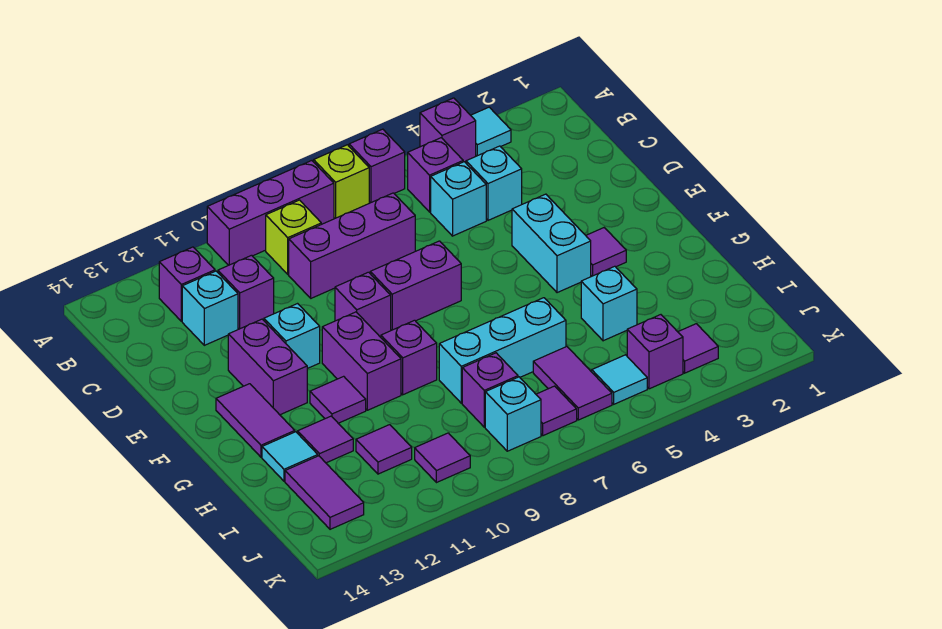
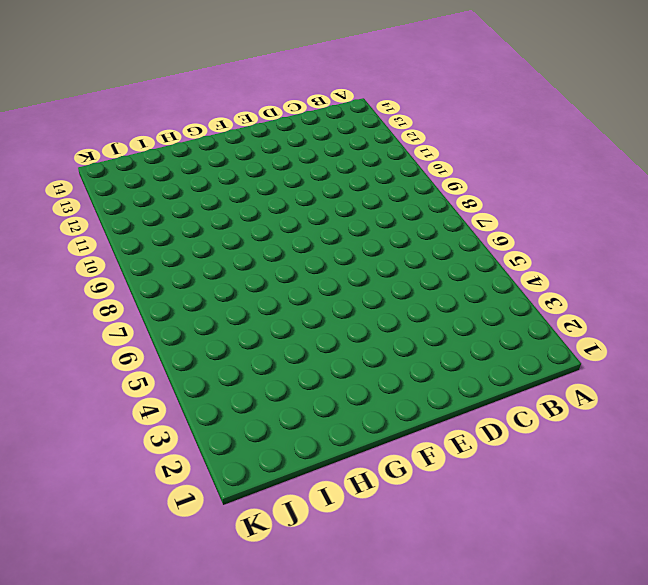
none -> cyan tile A3 level 1
none -> purple brick A4 level 1
none -> purple brick A6 level 1
none -> lime brick A7 level 1

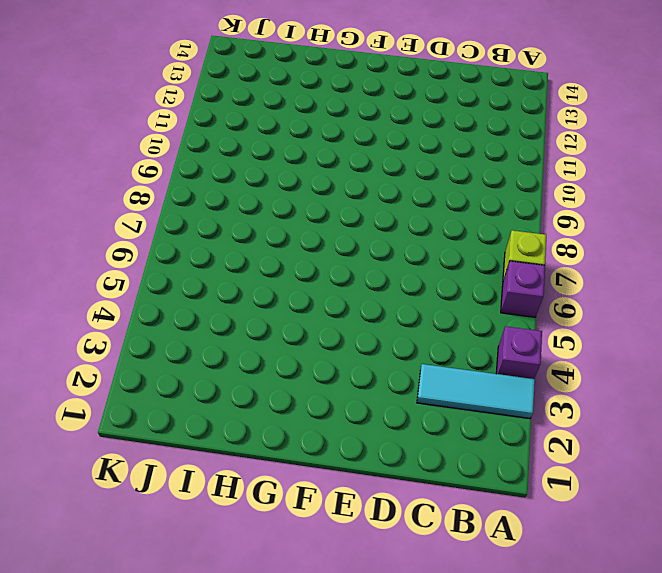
cyan tile A3:C3 level 1 -> cyan tile A3 level 1
none -> purple brick A8:A10 level 1
none -> purple brick B5 level 1
none -> lime brick B9 level 1
none -> purple brick B12 level 1

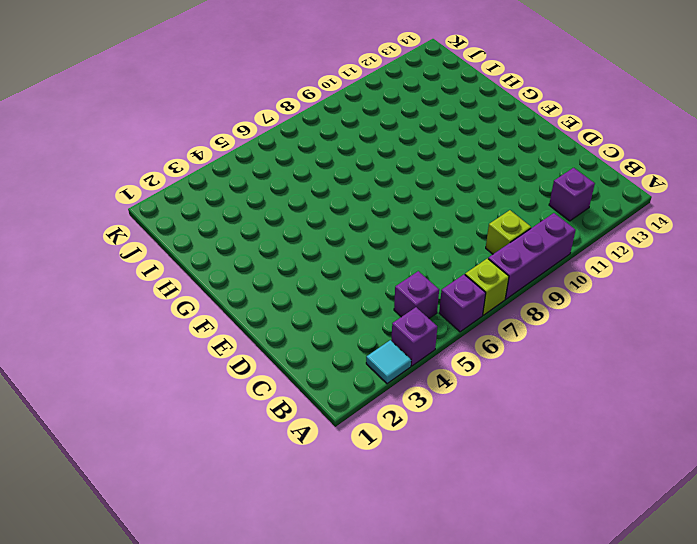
none -> cyan brick C4 level 1
none -> cyan brick C5 level 1
none -> purple brick C7:C9 level 1
none -> purple brick C11 level 1

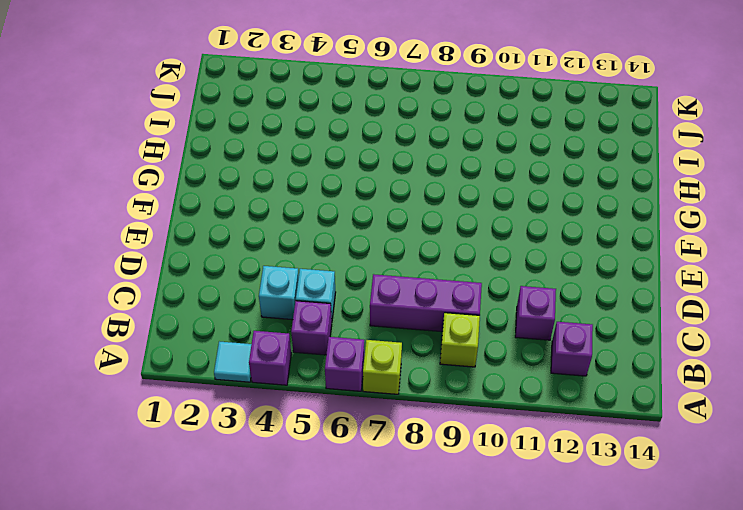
none -> purple brick A8:A10 level 1
none -> cyan brick C12 level 1
none -> cyan brick E4:F4 level 1
none -> purple brick E7:E8 level 1

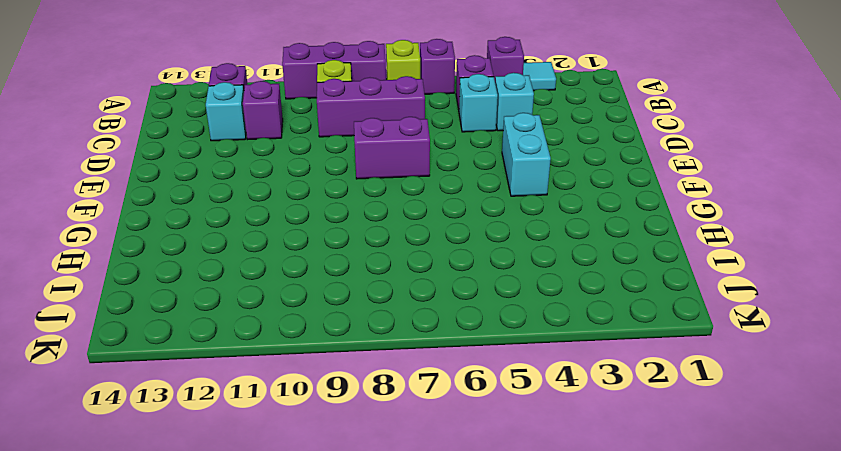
none -> purple brick E9 level 1
none -> cyan brick E11 level 1
none -> purple brick E12:F12 level 1
none -> purple tile F3 level 1

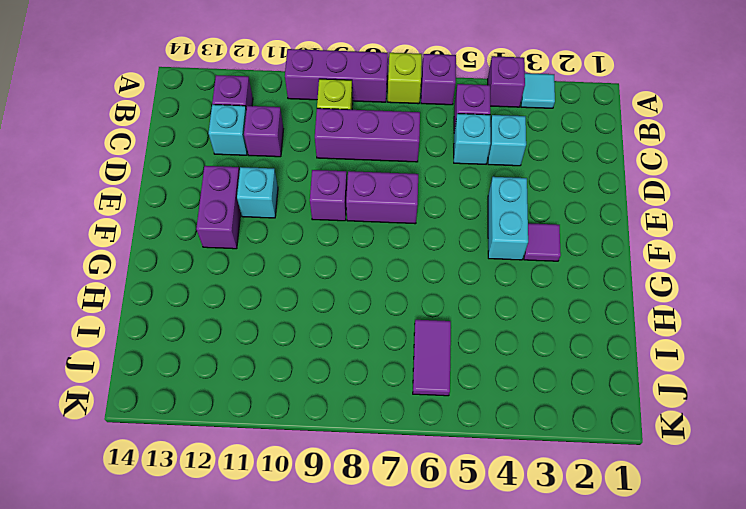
none -> purple brick F10:G10 level 1
none -> purple tile F13:G13 level 1
none -> purple brick G9 level 1
none -> purple tile G11 level 1

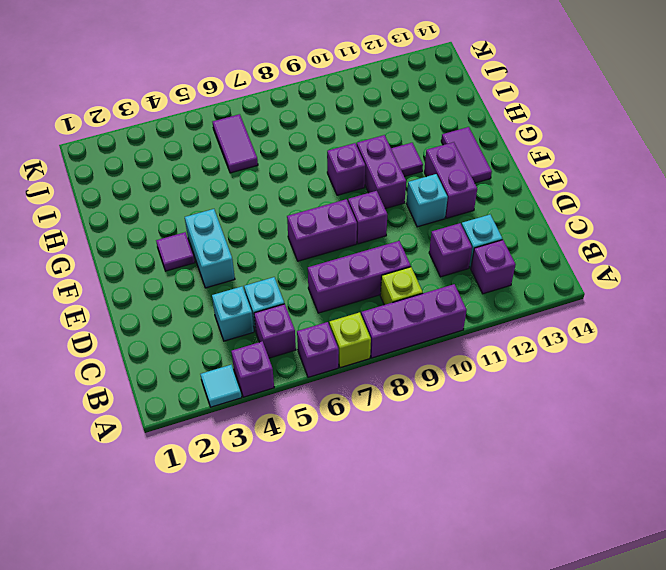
none -> cyan brick H4 level 1
none -> cyan brick H6:H8 level 1
none -> purple tile H12 level 1
none -> cyan tile H13 level 1

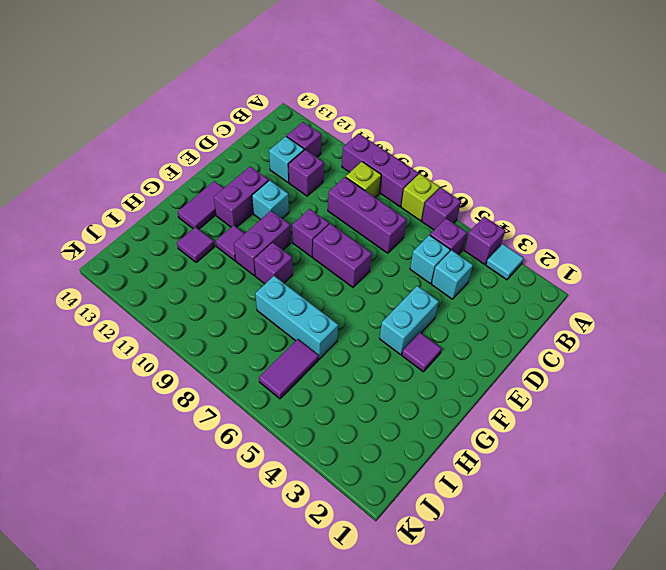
none -> cyan brick H4 level 1
none -> cyan tile H13 level 1
none -> purple brick I8 level 1
none -> purple tile I11 level 1

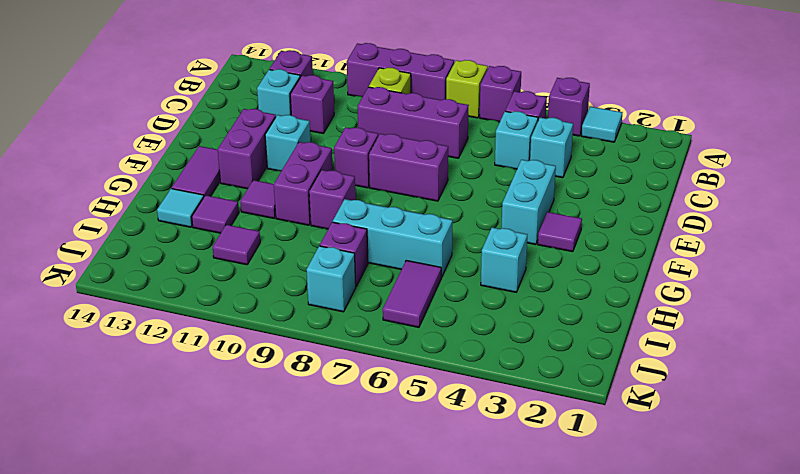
none -> purple tile I13:J13 level 1
none -> purple tile J3 level 1
none -> purple brick J4 level 1
none -> cyan tile J5 level 1

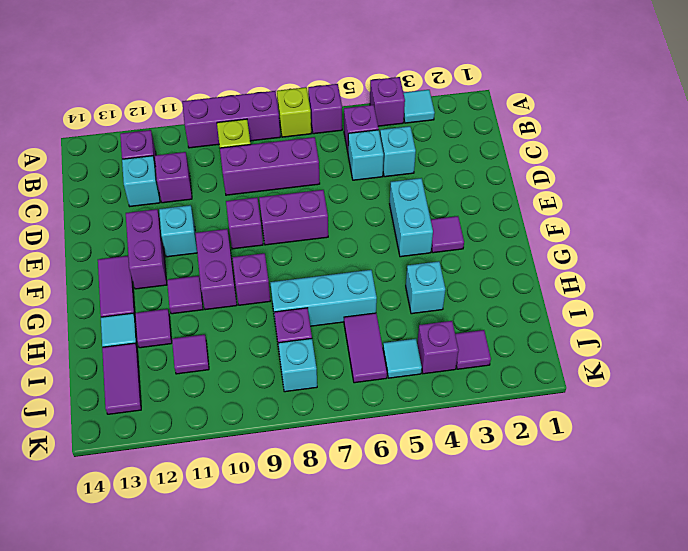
none -> purple tile J7 level 1
none -> purple tile J10 level 1

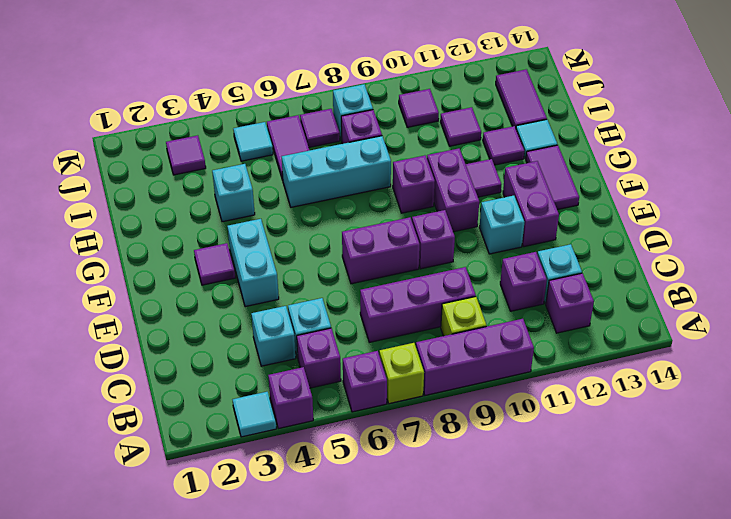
none -> purple brick J4 level 1

